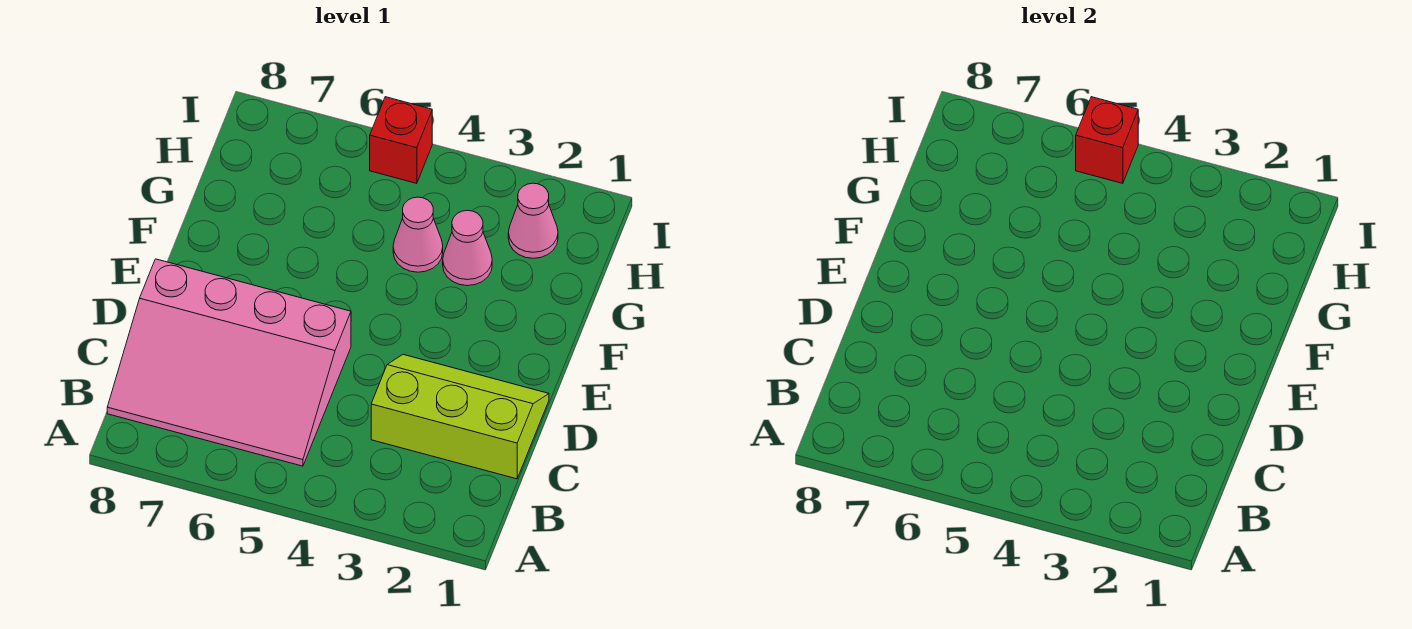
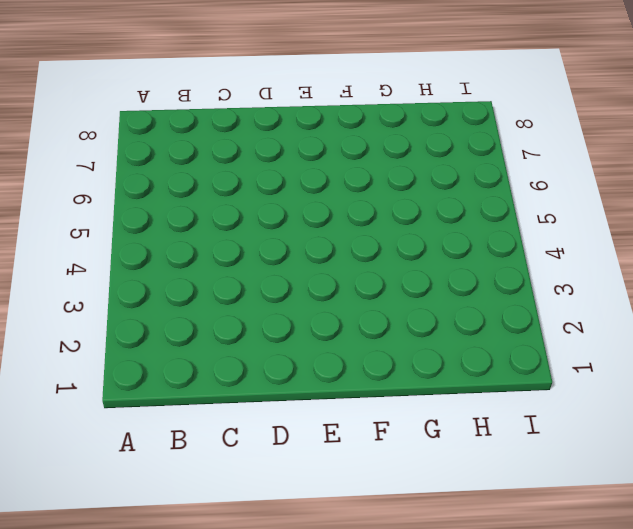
none -> pink slope B5:D8 level 1 top D
none -> lime slope C1:D3 level 1 top C

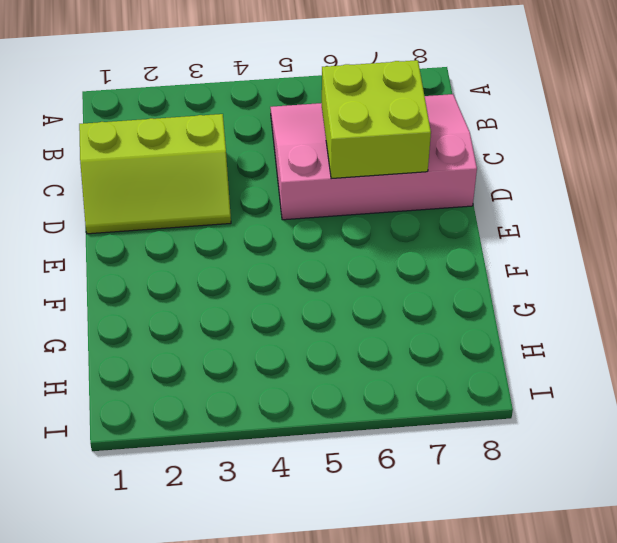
lime brick C6:D7 level 2 -> none
none -> pink cone G3 level 1
none -> pink cone G4 level 1

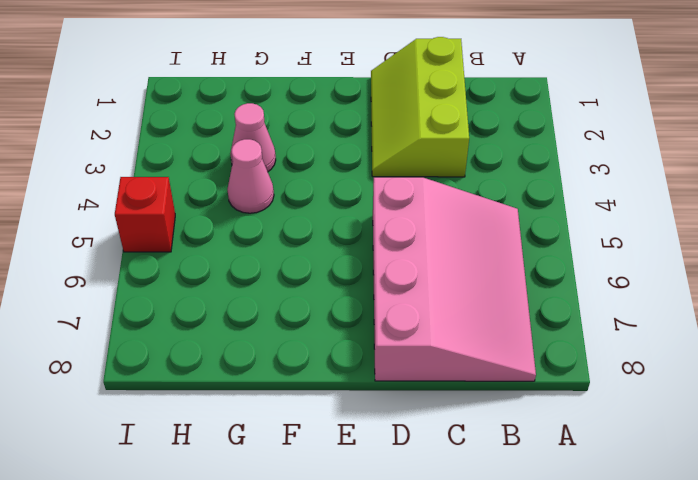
none -> pink cone H2 level 1
none -> red brick I5 level 2

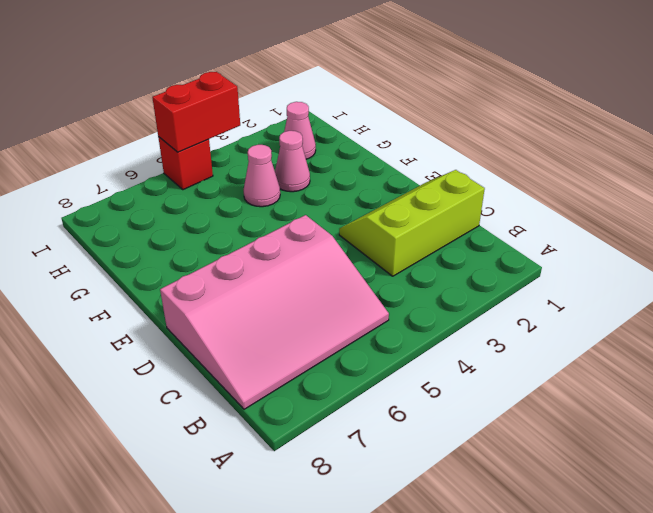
red brick I4:I5 level 2 -> red brick I5 level 2

